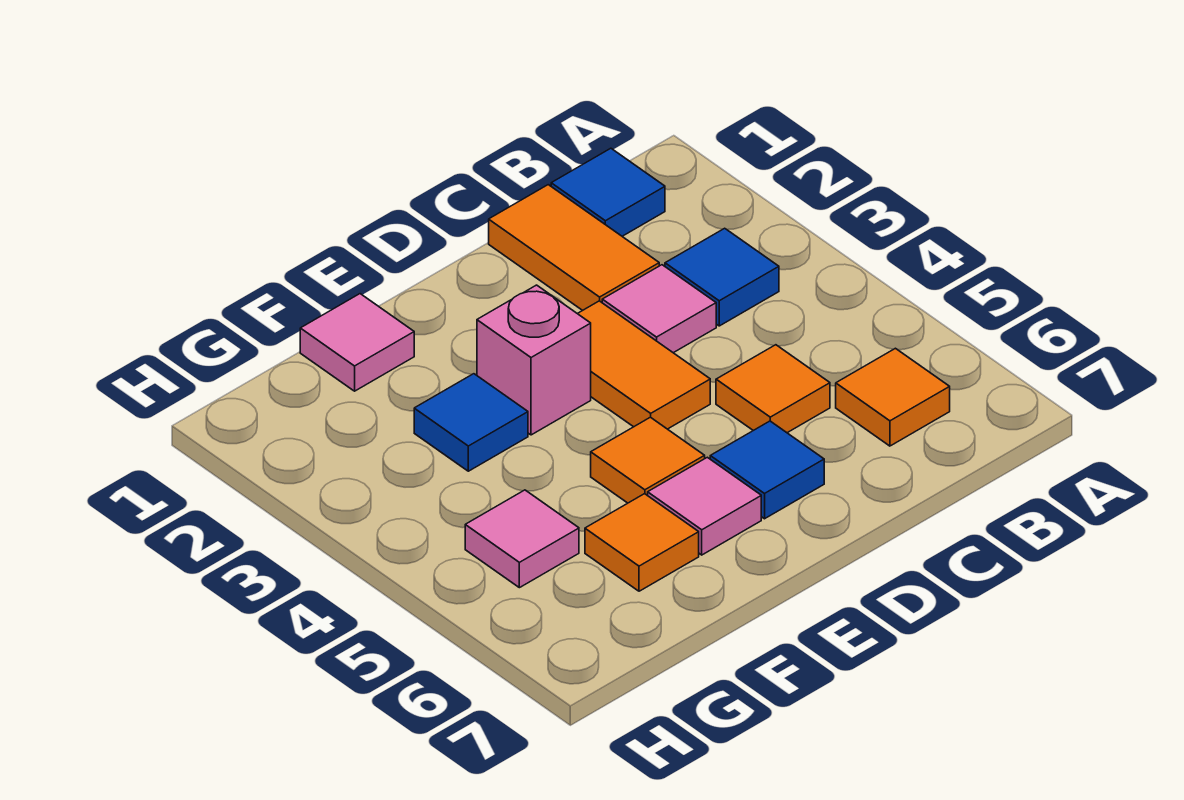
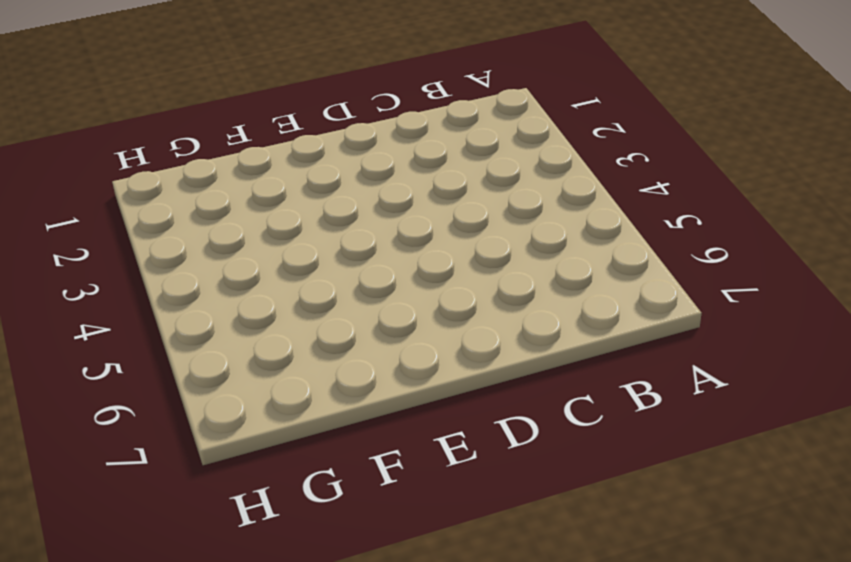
none -> blue tile B1 level 1
none -> blue tile B3 level 1
none -> orange tile B6 level 1

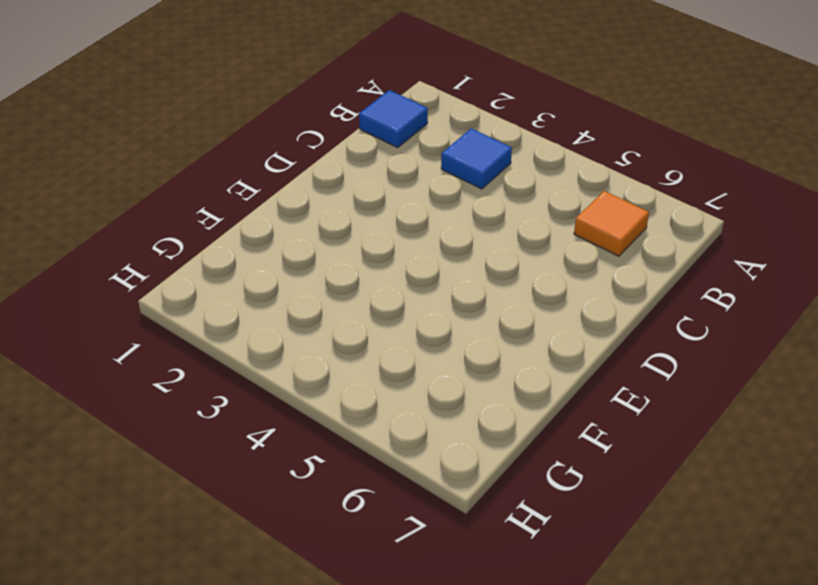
none -> orange tile C1:C2 level 1
none -> pink tile C3 level 1
none -> orange tile C5 level 1

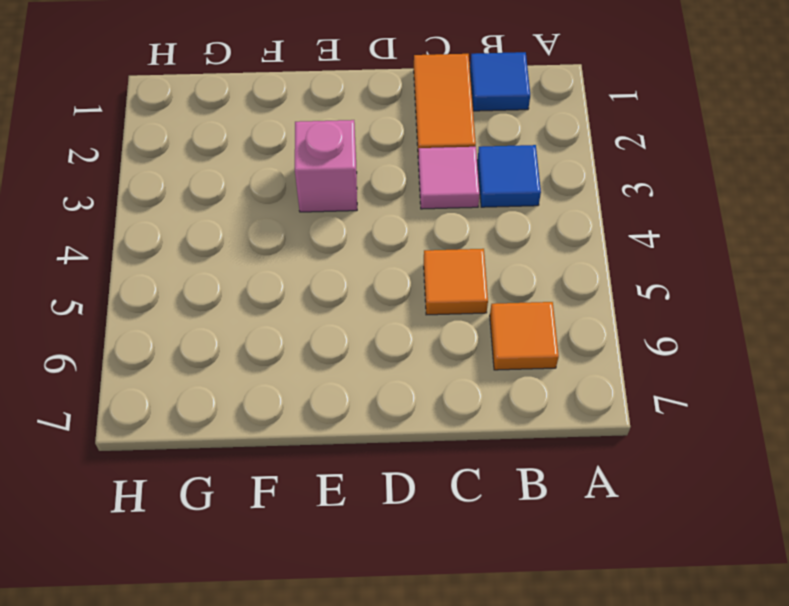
none -> orange tile D3:D4 level 1
none -> blue tile D6 level 1
none -> orange tile E5 level 1

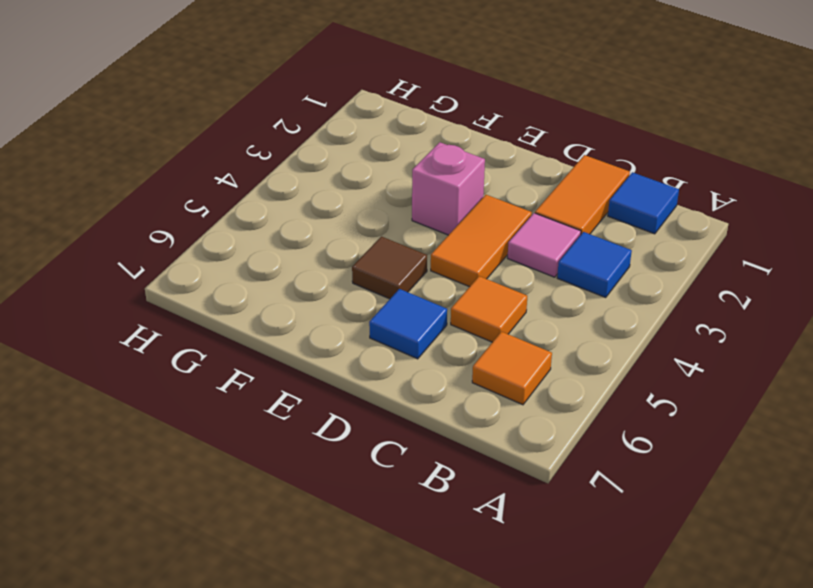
brown tile E5 level 1 -> orange tile E5 level 1
none -> pink tile E6 level 1
none -> pink tile F1 level 1
none -> blue tile F3 level 1

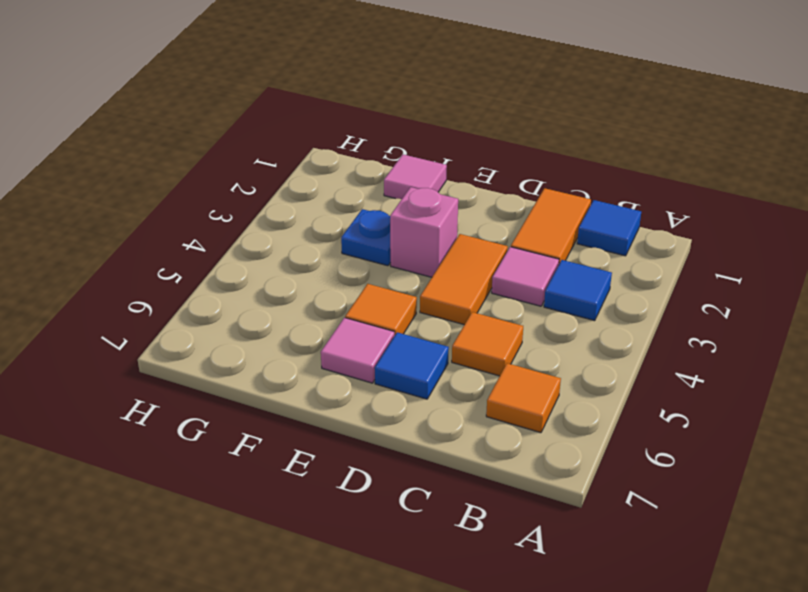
blue plate F3 level 1 -> blue tile F3 level 1
none -> orange tile F6 level 1
none -> pink tile G5 level 1

